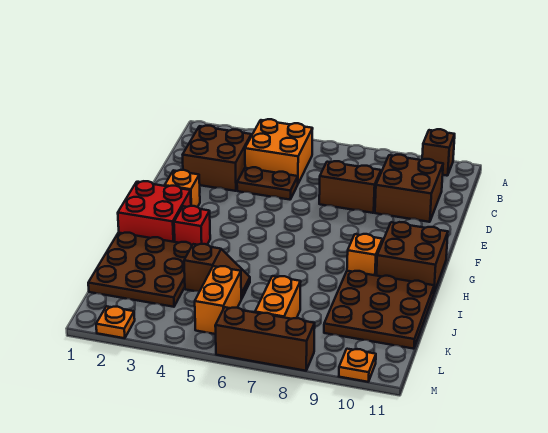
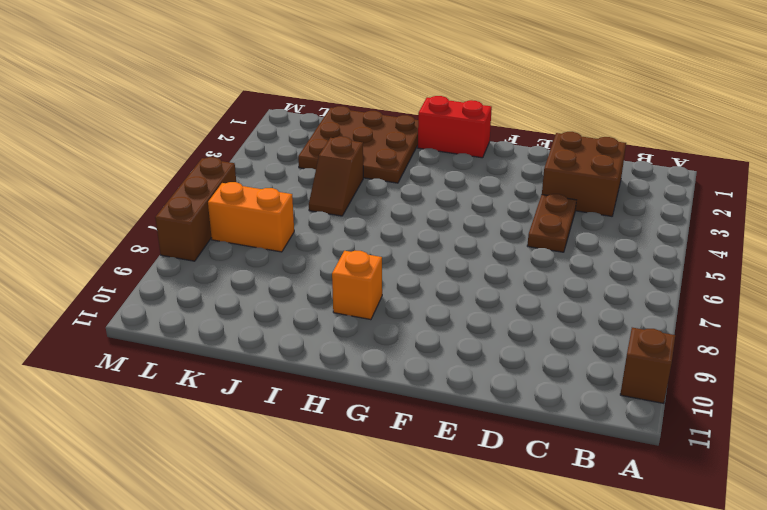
red brick G1:H1 level 1 -> red brick G1:H2 level 1
none -> orange brick B4:C5 level 1
none -> brown brick C9:D10 level 1
none -> brown brick D7:D8 level 1

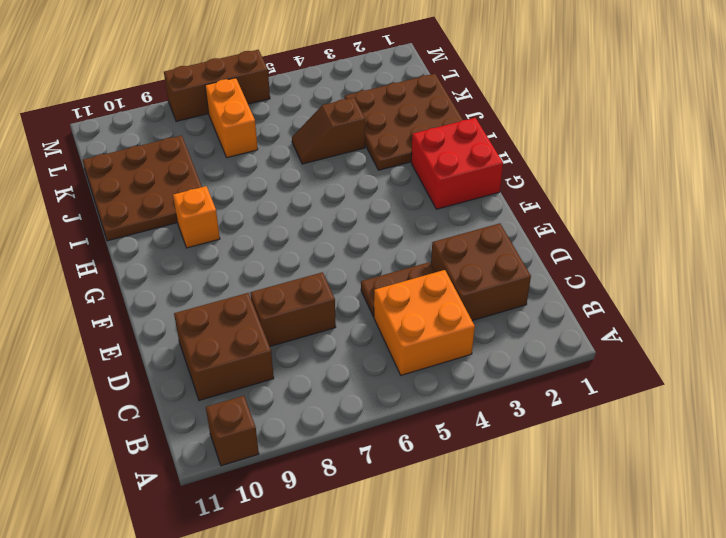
none -> orange brick F2 level 1
none -> brown brick G10:H11 level 1
none -> red brick H3 level 1

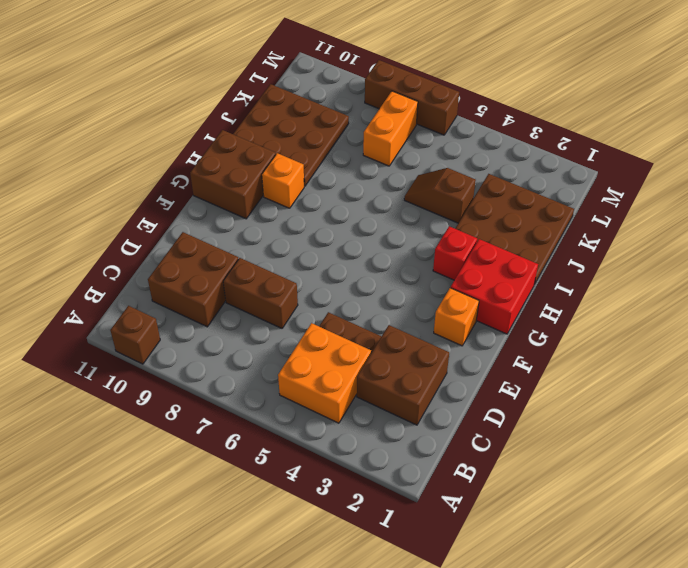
none -> orange brick K5:L5 level 1
none -> orange plate M2 level 1
none -> orange plate M10 level 1

